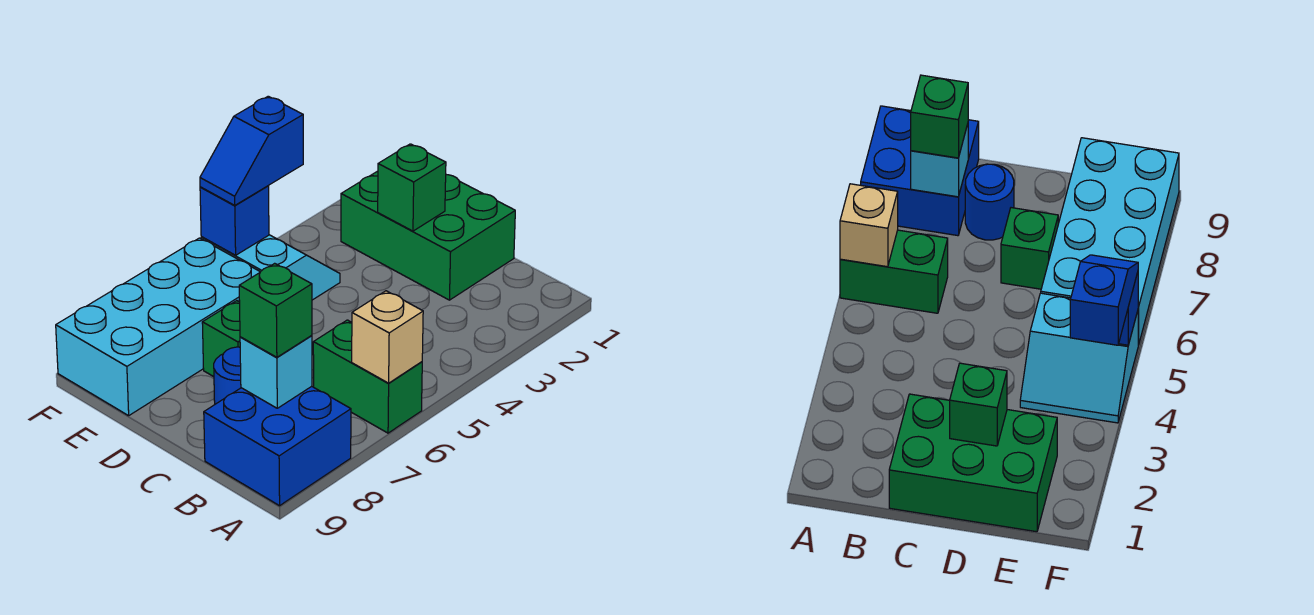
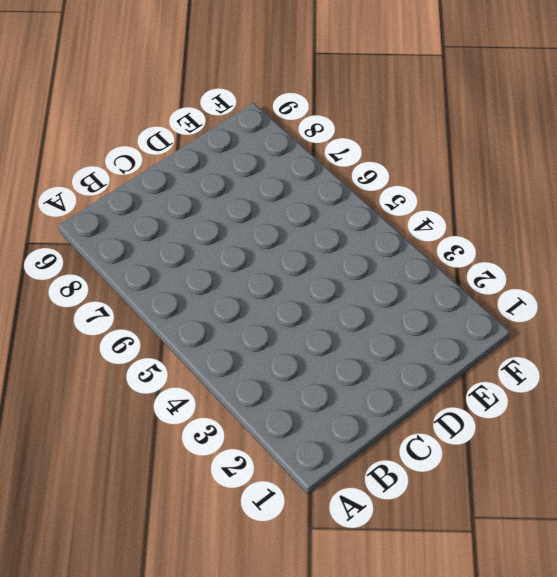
none -> green brick A6:B6 level 1
none -> blue brick A8:B9 level 1
none -> green brick C1:E2 level 1

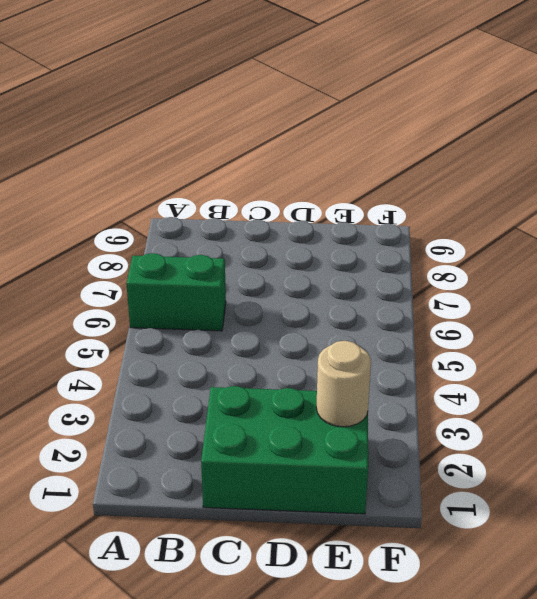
tan round brick E2 level 2 -> none
none -> blue brick A8:B9 level 1
none -> blue round brick C8 level 1
none -> green brick D7 level 1

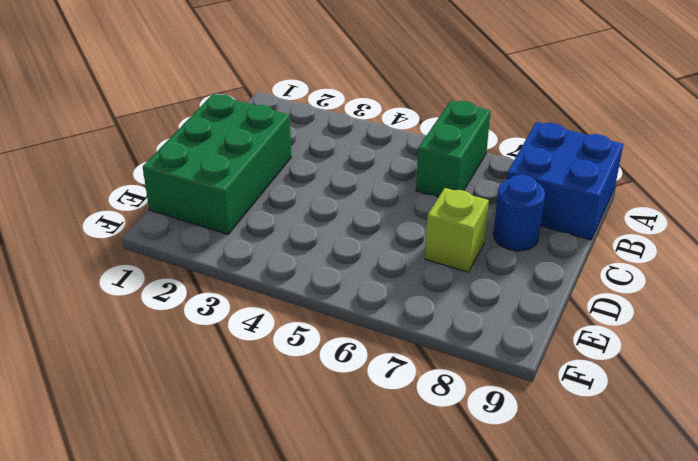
lime brick D7 level 1 -> green brick D7 level 1
none -> cyan slope E4:F5 level 1 top 5
none -> cyan brick E6:F9 level 1
none -> tan brick A6 level 2

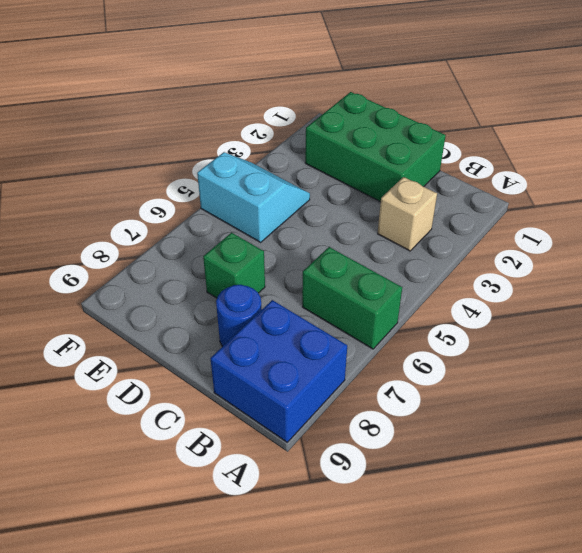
tan brick B3 level 1 -> tan brick A6 level 2
none -> cyan brick E6:F9 level 1
none -> cyan brick B8 level 2
none -> green brick D2 level 2

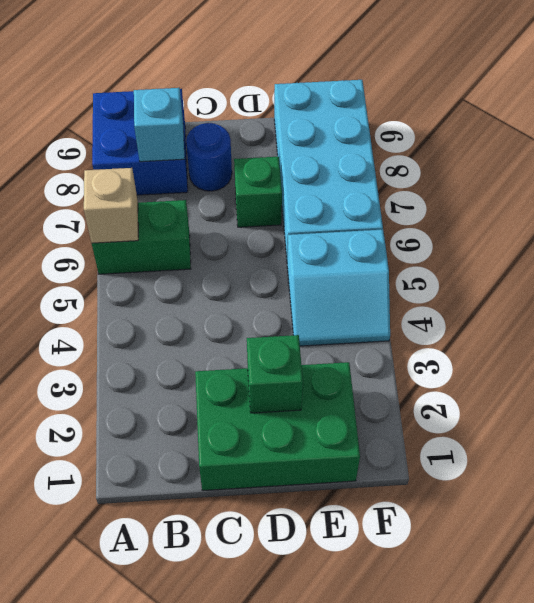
none -> blue brick F5 level 2
none -> green brick B8 level 3
none -> blue slope F4:F5 level 3 top 4

